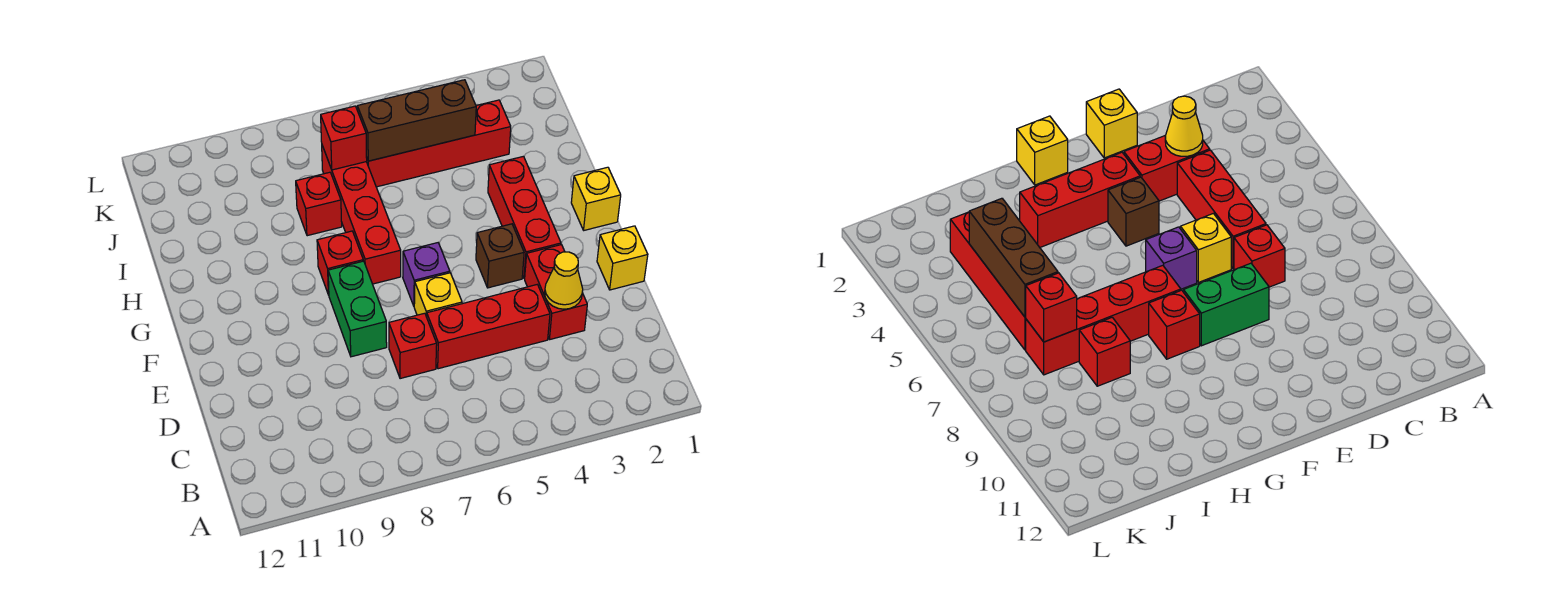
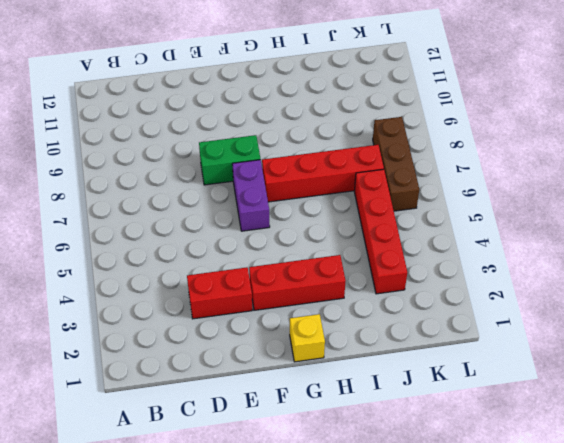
purple brick F6:F7 level 1 -> purple brick F6 level 1
brown brick K6:K8 level 1 -> brown brick J4:J6 level 2
none -> red brick D4:D6 level 1
none -> red brick D7 level 1
none -> yellow brick E1 level 1

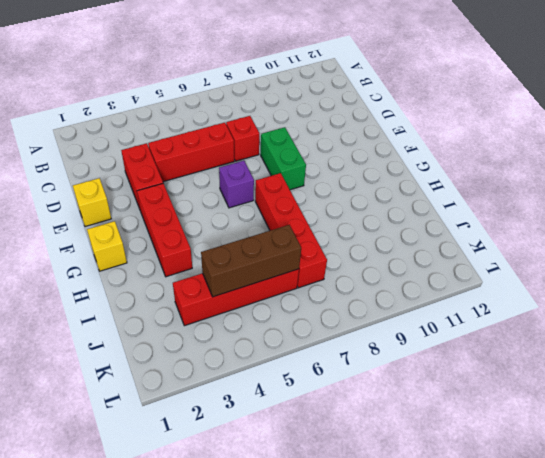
none -> yellow brick E6 level 1
none -> brown brick F4 level 1
none -> red brick G8 level 1

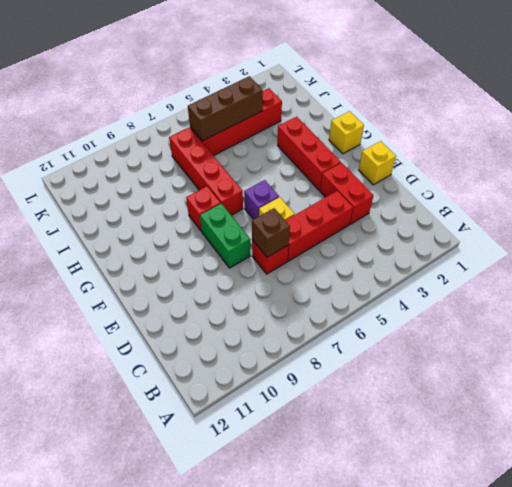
brown brick D7 level 2 -> brown brick F4 level 1
none -> red brick I8 level 1
none -> yellow cone D3 level 2
none -> red brick J7 level 2

